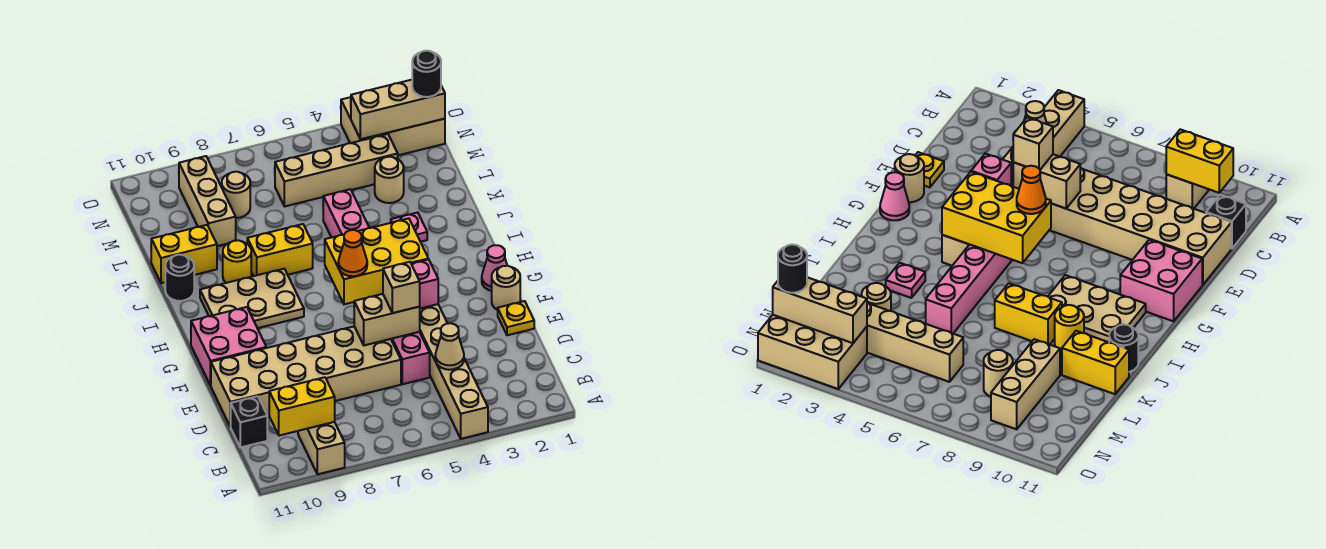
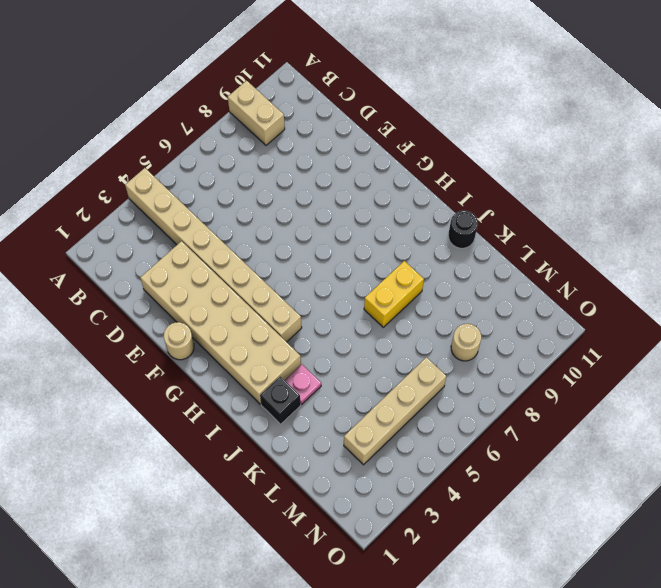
tan brick D2:I3 level 1 -> tan brick D6:E11 level 1
black brick J2 level 1 -> black brick C11 level 1
none -> pink brick D5:K5 level 1
none -> yellow plate E1 level 1
none -> pink brick F10:G11 level 1

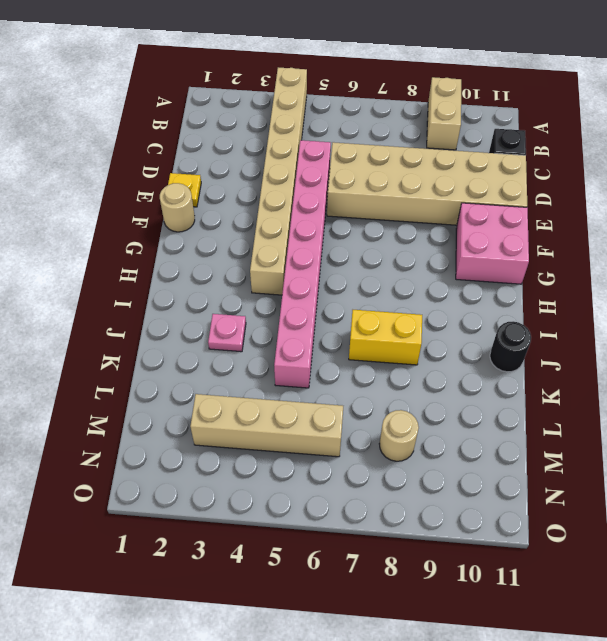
none -> pink cone G1 level 1
none -> tan plate H8:I10 level 1
none -> yellow round brick J9 level 1

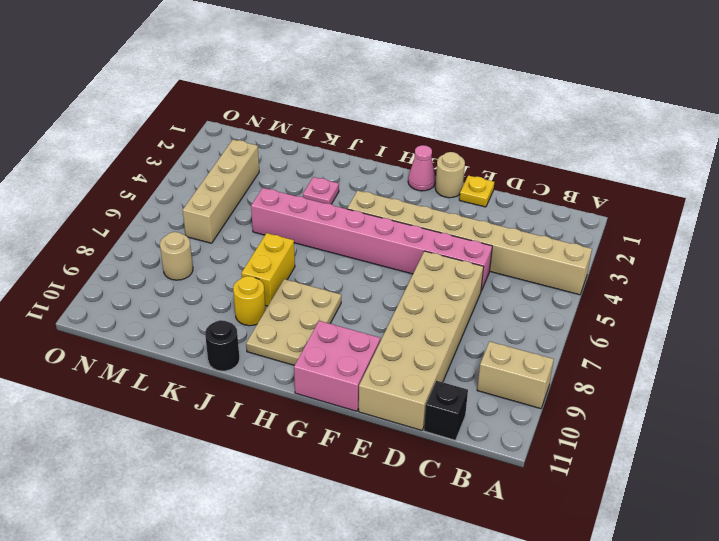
none -> yellow brick K10:K11 level 1
none -> tan round brick L3 level 1
none -> tan brick L9:N9 level 1

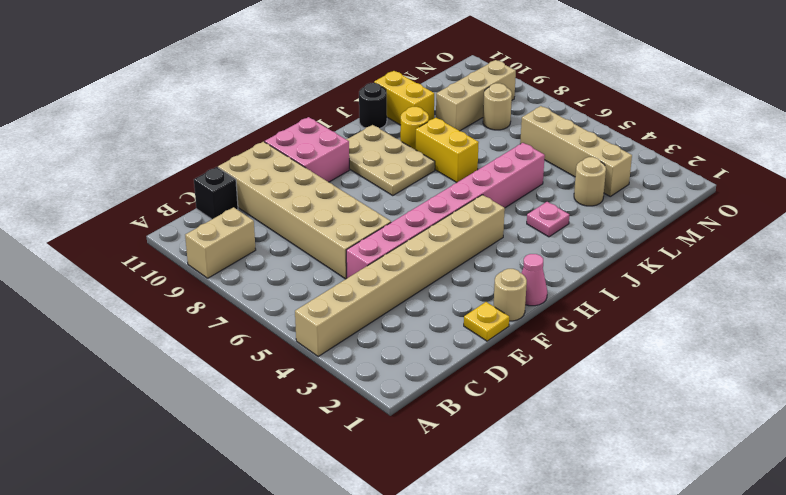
none -> tan brick N1:O3 level 1
none -> yellow brick B9:B10 level 2
none -> tan cone C4 level 2

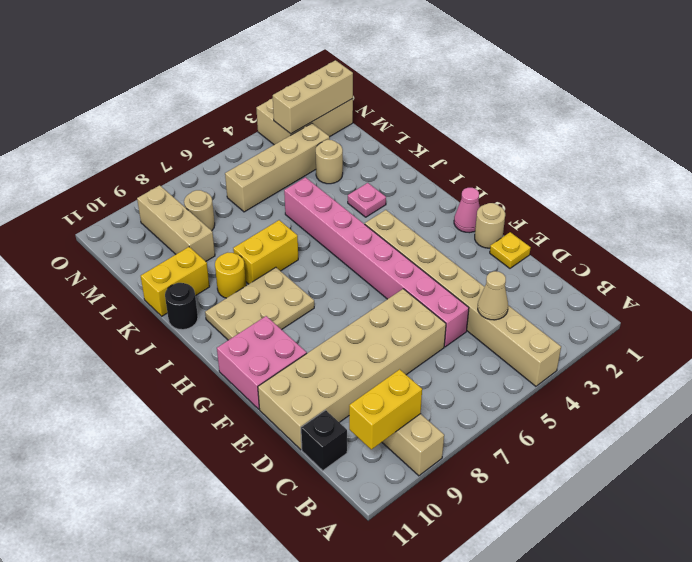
none -> tan brick E5:E6 level 2
none -> pink brick F4 level 2
none -> yellow brick G4:H6 level 2

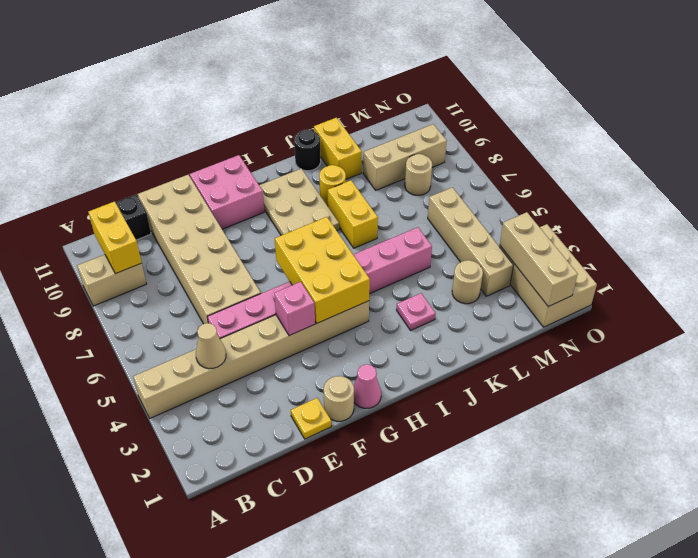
none -> tan brick E5:E6 level 2
none -> tan brick E5 level 3
none -> orange cone G6 level 3

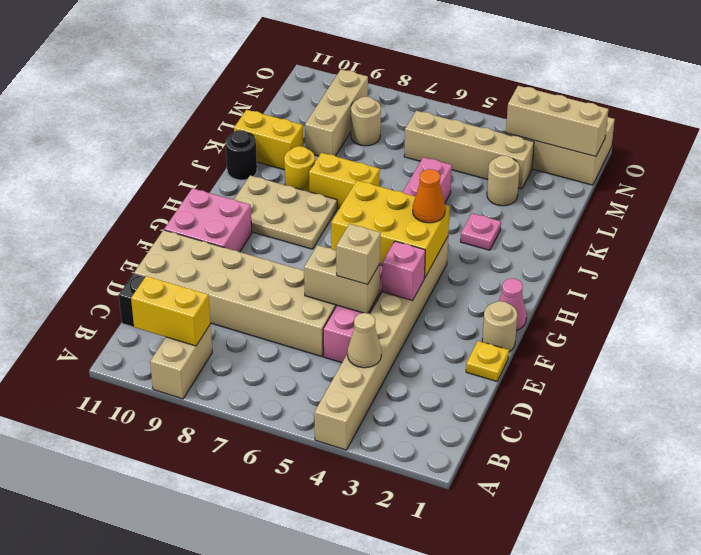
orange cone H4 level 3 -> orange cone G6 level 3
none -> black round brick N1 level 3

